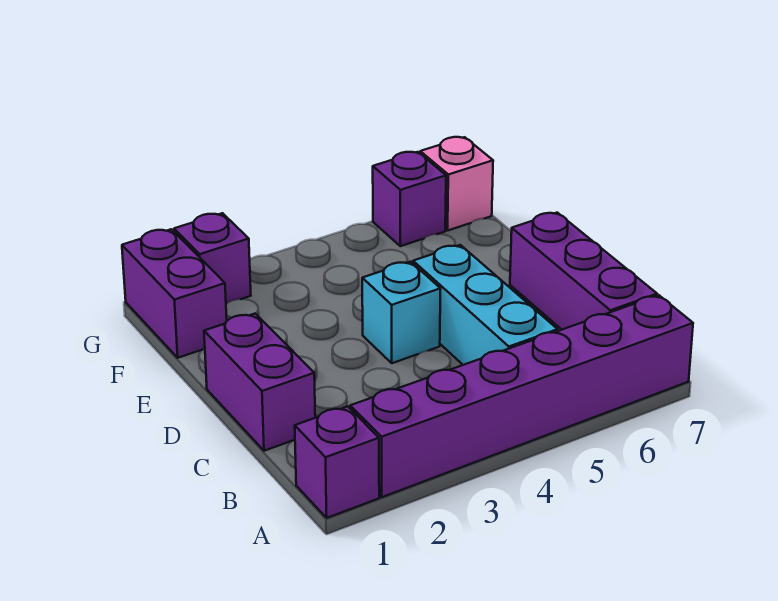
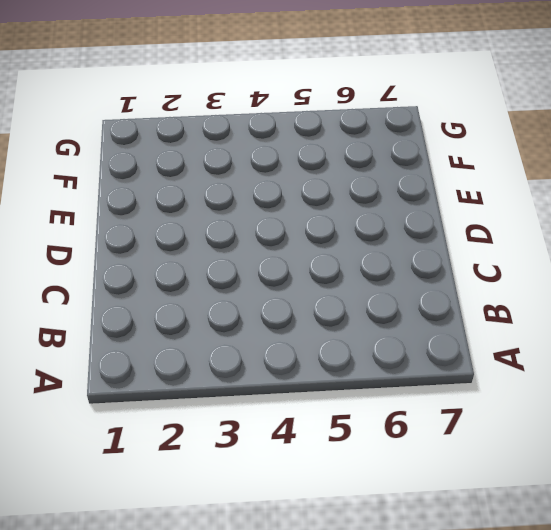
none -> purple brick A1 level 1
none -> purple brick A2:A7 level 1

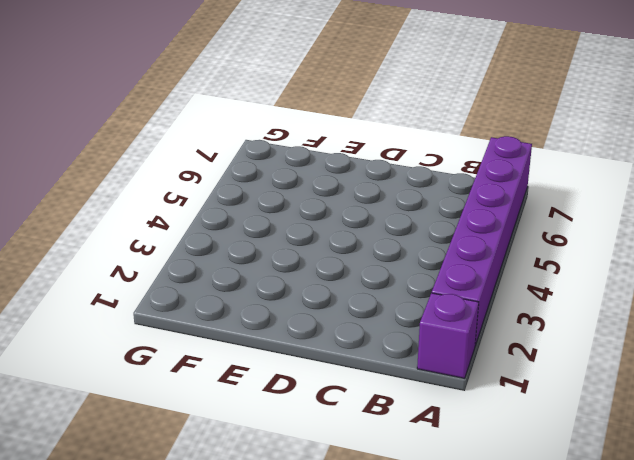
none -> cyan brick B5:D5 level 1
none -> purple brick B7:D7 level 1

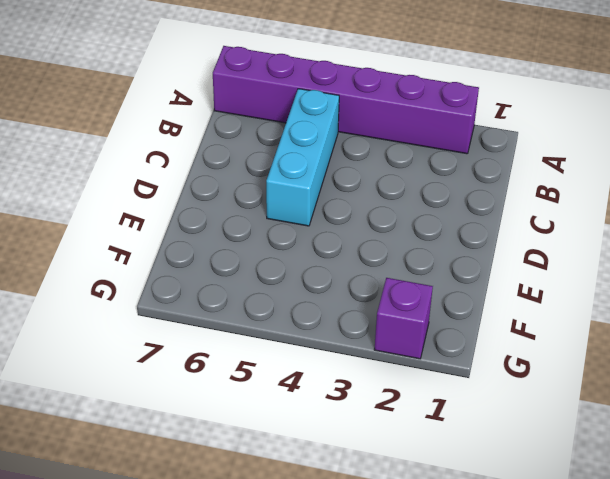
none -> purple brick A1 level 1
none -> purple brick B7:D7 level 1

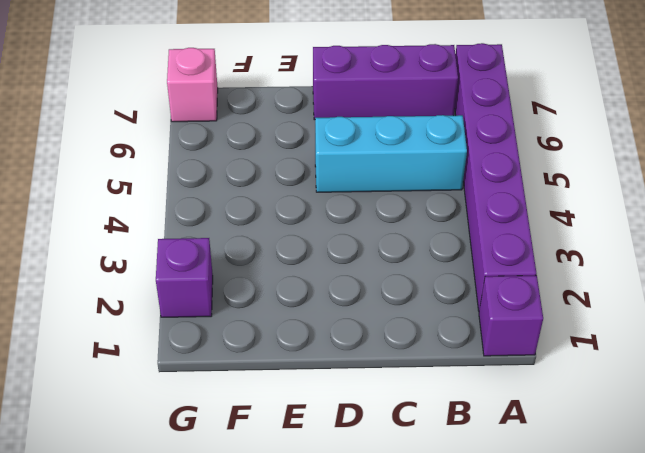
none -> purple brick C1:D1 level 1
none -> cyan brick D4 level 1

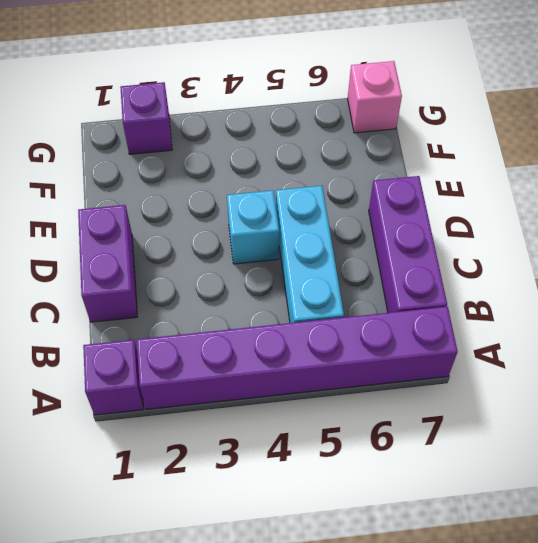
none -> purple brick F1:G1 level 1
none -> purple brick G6 level 1

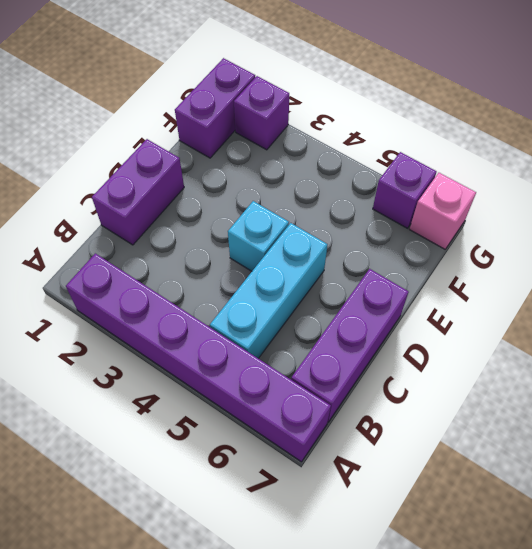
none -> purple brick A1 level 1

